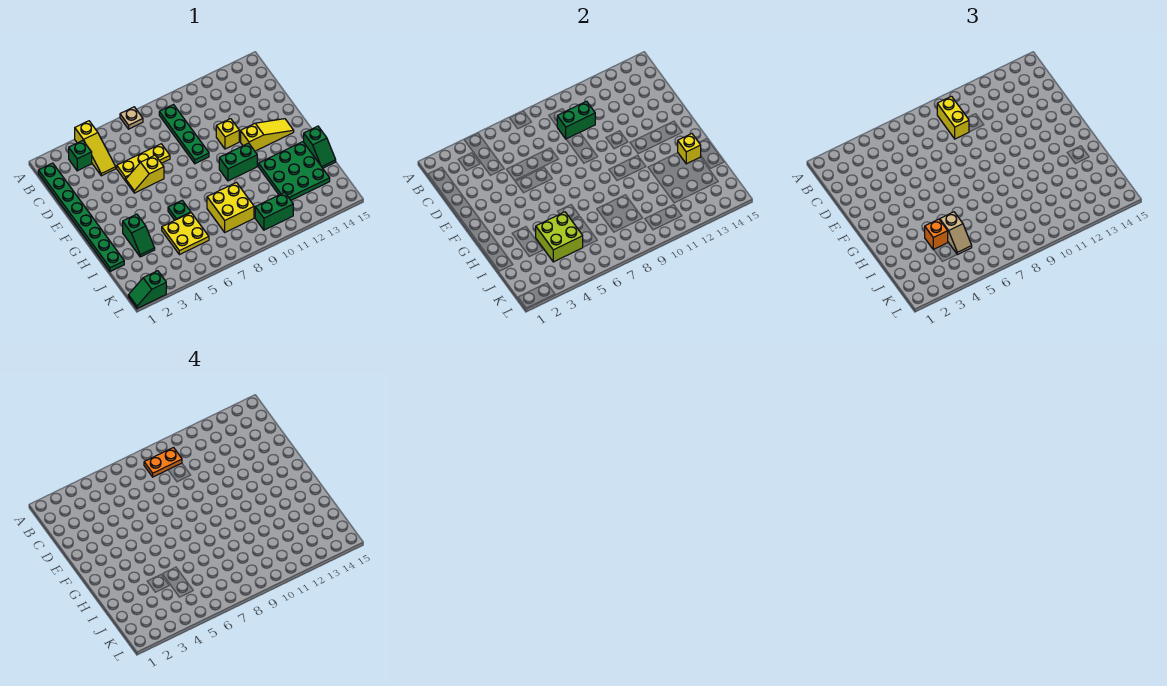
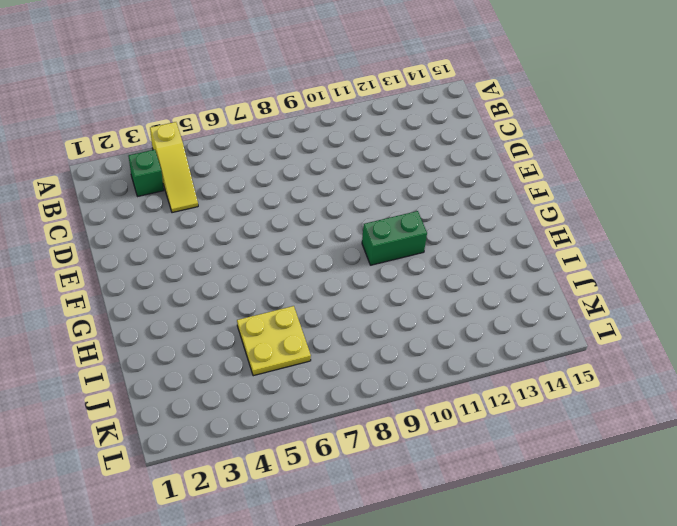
none -> tan plate A7 level 1
none -> green plate B1:I1 level 1
none -> green plate B9:E9 level 1

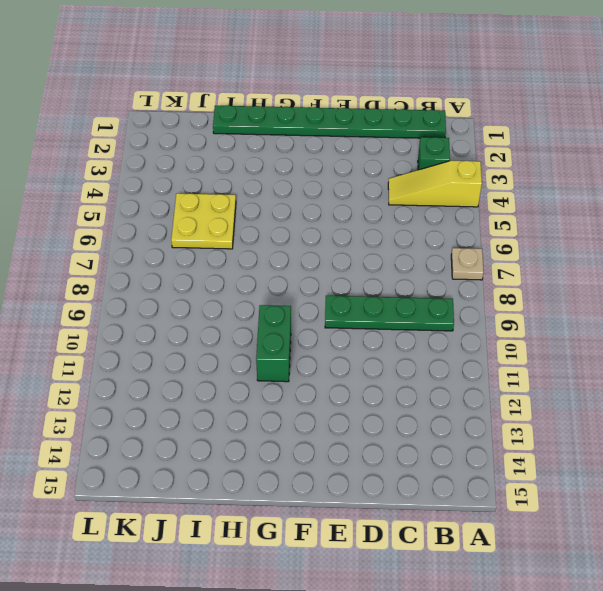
none -> yellow plate D5:D7 level 1
none -> yellow slope E5:E6 level 1 top 6
none -> yellow brick E11 level 1

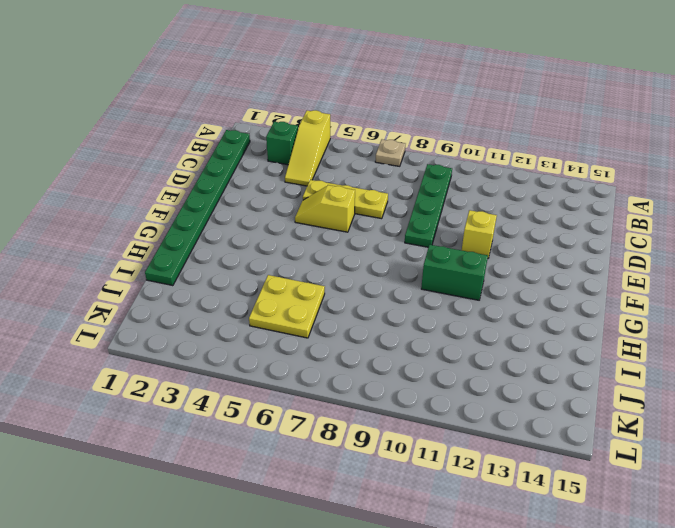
none -> yellow slope F12:F14 level 1 top 12
none -> green slope H3:I3 level 1 top H
none -> green plate H6 level 1

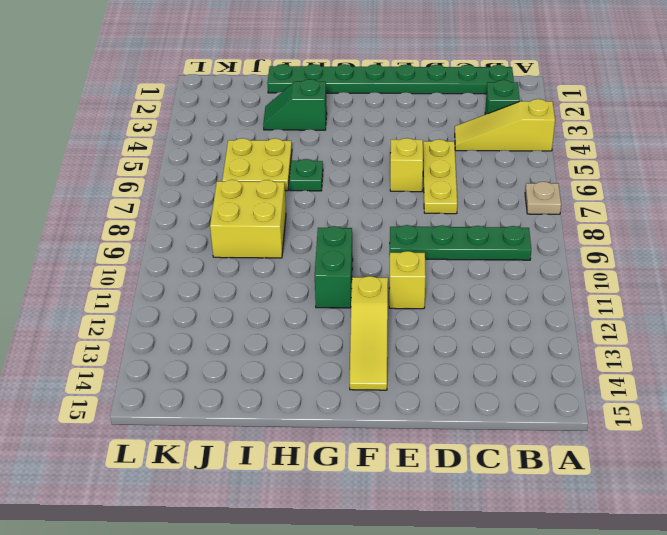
none -> green plate H12:J14 level 1
none -> green slope H15:I15 level 1 top H
none -> green brick K10:K11 level 1

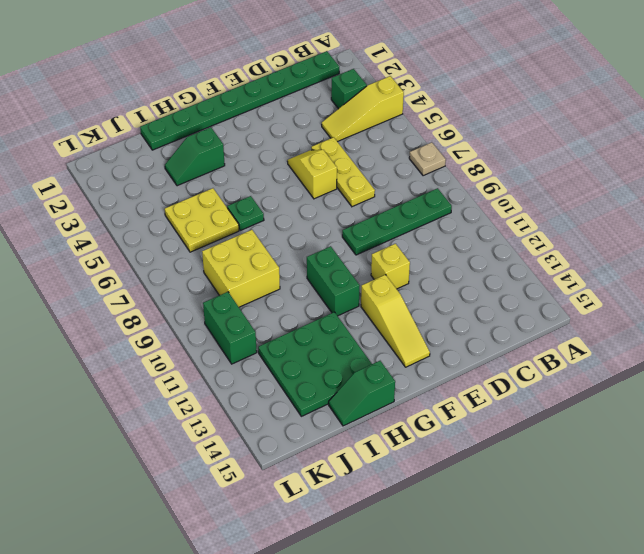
none -> green slope L1:L2 level 1 top 2
none -> green brick C9:C10 level 2
none -> yellow brick H14 level 2

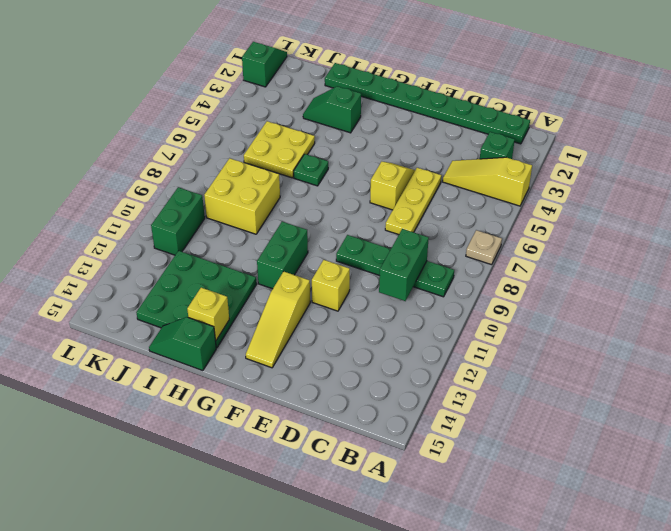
none -> lime brick I4:J5 level 2
none -> yellow brick B9:C9 level 3
none -> orange brick I4 level 3

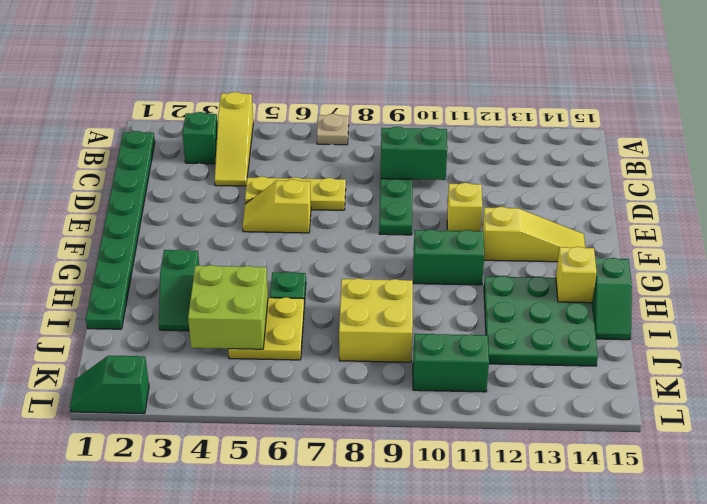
none -> yellow brick B9:C9 level 3
none -> orange brick I4 level 3
none -> tan slope I5:J5 level 3 top I

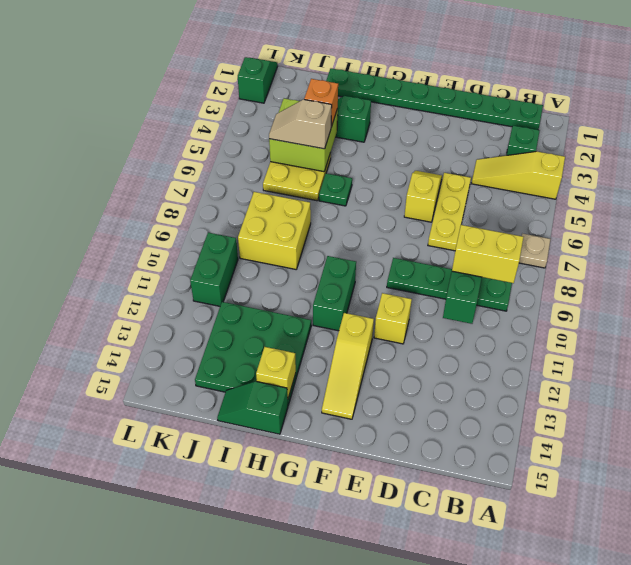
none -> orange plate B8:B9 level 4

